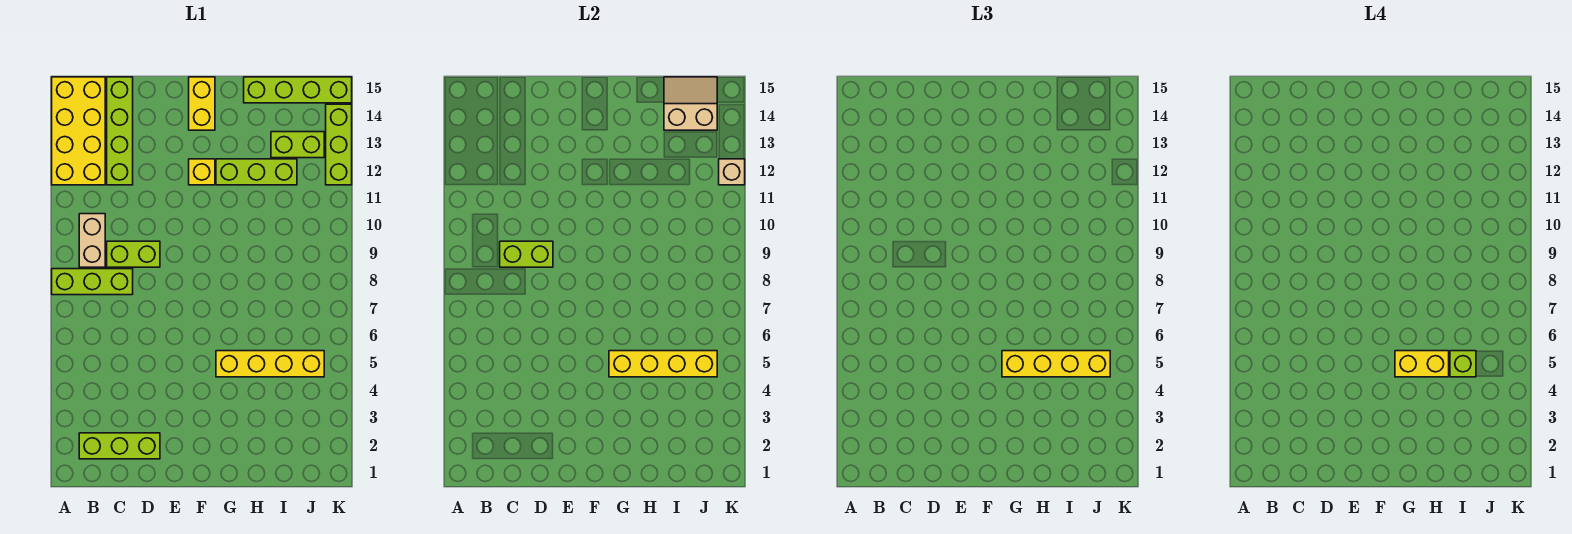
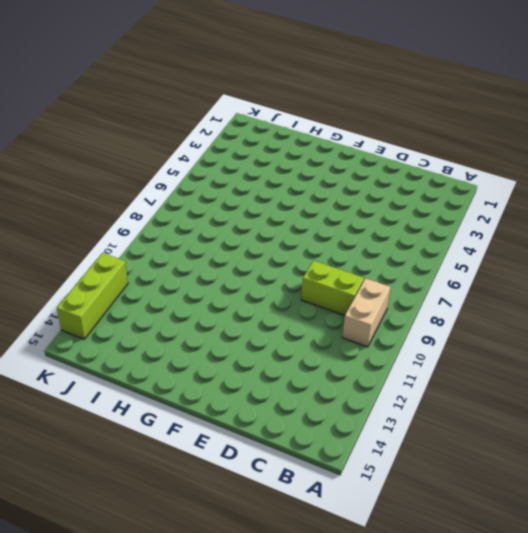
none -> lime brick A8:C8 level 1
none -> yellow brick A12:B15 level 1
none -> lime brick B2:D2 level 1

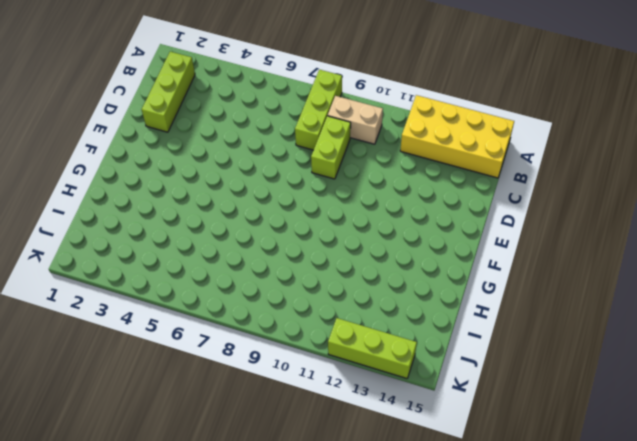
none -> lime brick C12:C15 level 1
none -> yellow brick F12 level 1
none -> yellow brick F14:F15 level 1

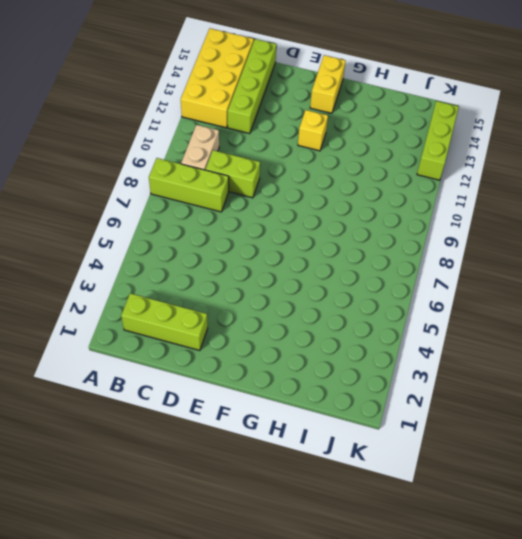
none -> yellow brick G5:J5 level 1
none -> lime brick G12:I12 level 1
none -> lime brick H15:K15 level 1

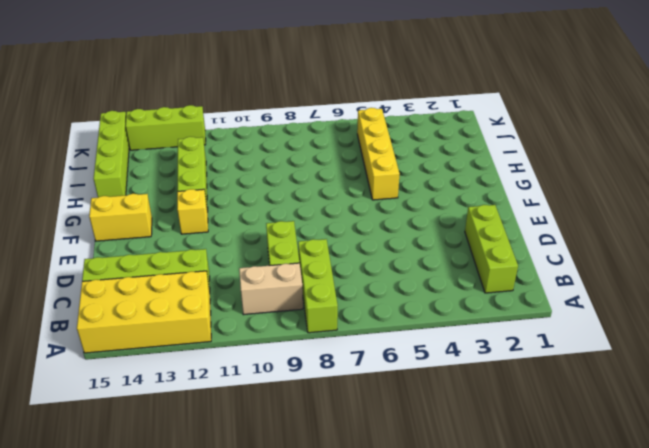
none -> lime brick I13:J13 level 1
none -> lime brick C9:D9 level 2
none -> yellow brick G5:J5 level 2

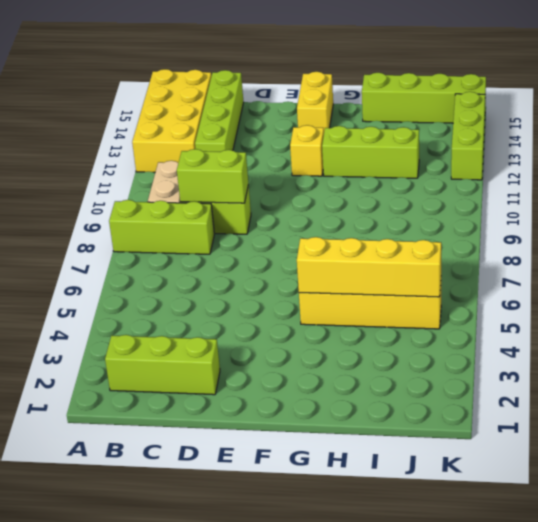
none -> lime brick I13:J13 level 1
none -> tan slope I14:J15 level 2 top 14
none -> tan brick K12 level 2

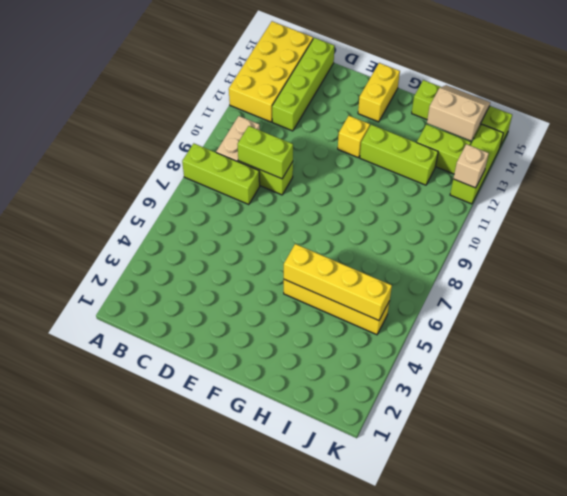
none -> lime brick B2:D2 level 1
none -> yellow brick G5:J5 level 3
none -> yellow brick G5:H5 level 4

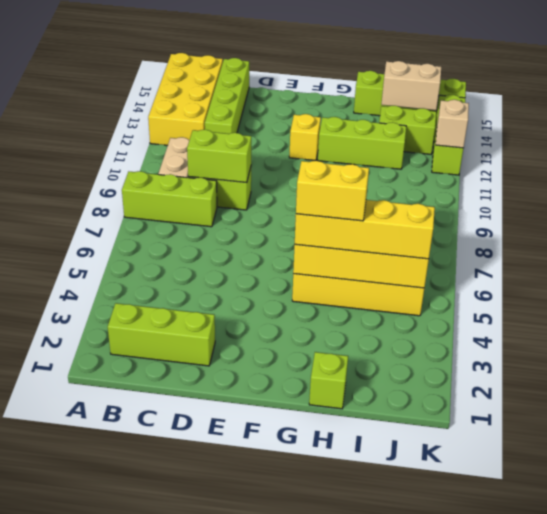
lime brick H1 level 1 -> lime brick I5 level 4
none -> yellow brick F14:F15 level 1

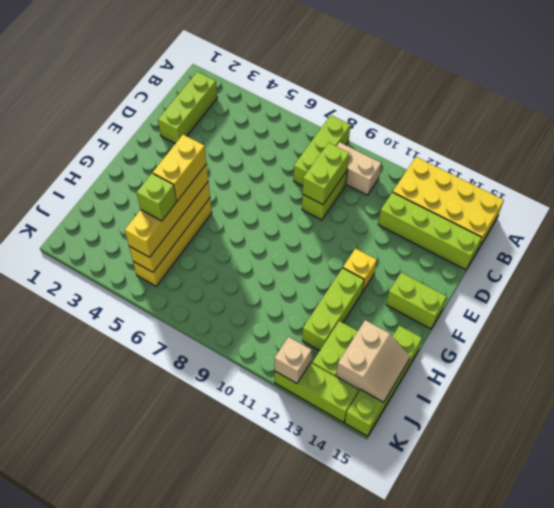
lime brick F14:F15 level 1 -> yellow brick F14:F15 level 1

